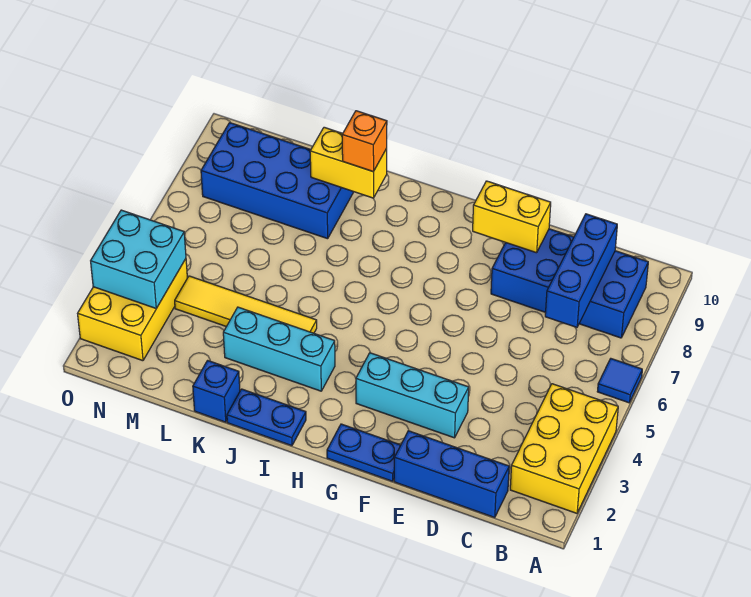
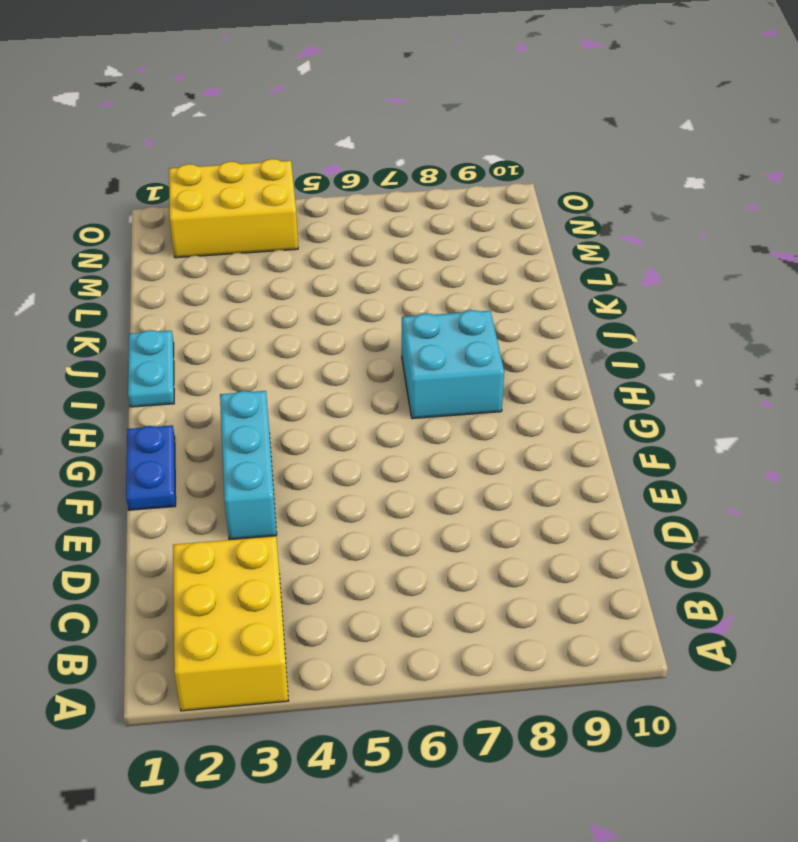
yellow brick A2:C3 level 1 -> yellow brick A2:B4 level 1
cyan brick H7:I8 level 1 -> cyan brick N3:O4 level 2
cyan plate I1:J1 level 1 -> blue plate I1:J1 level 1
none -> blue tile A6 level 1
none -> blue brick B8:E9 level 1
none -> blue brick C1:E1 level 1

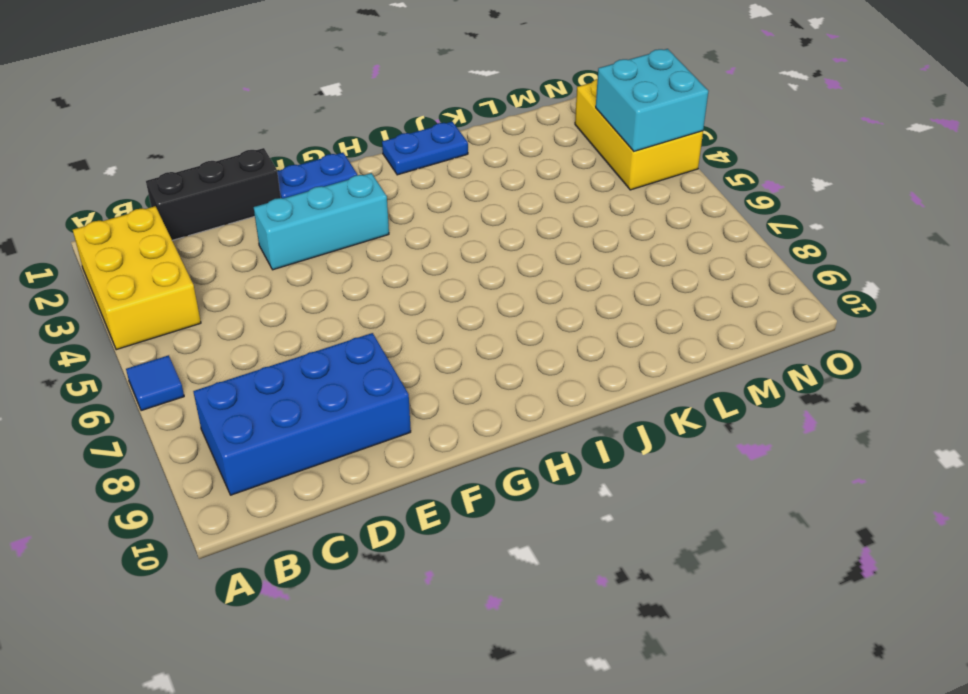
black brick C1:E1 level 1 -> blue brick C1:E1 level 1
none -> cyan brick I3:K3 level 1
none -> yellow tile J4:M4 level 1
none -> blue brick K1 level 1

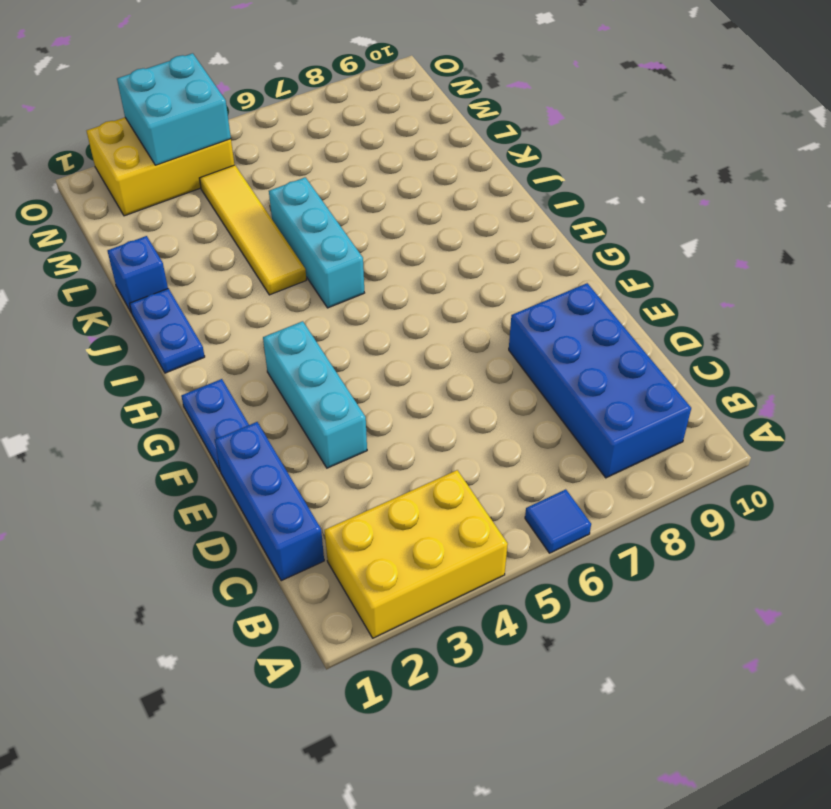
cyan brick I5:K5 level 1 -> cyan brick I3:K3 level 1
none -> blue brick K8:N9 level 1
none -> blue brick C7:C9 level 2
none -> yellow brick E9:F9 level 2

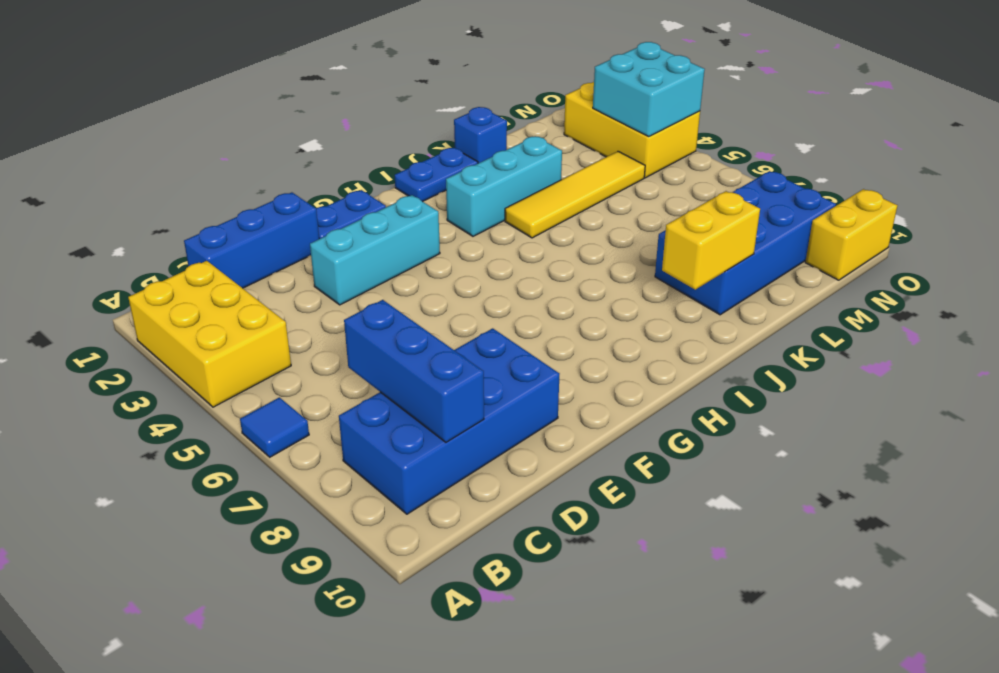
yellow brick N10:O10 level 1 -> yellow brick E9:F9 level 2
none -> orange brick J9 level 3

